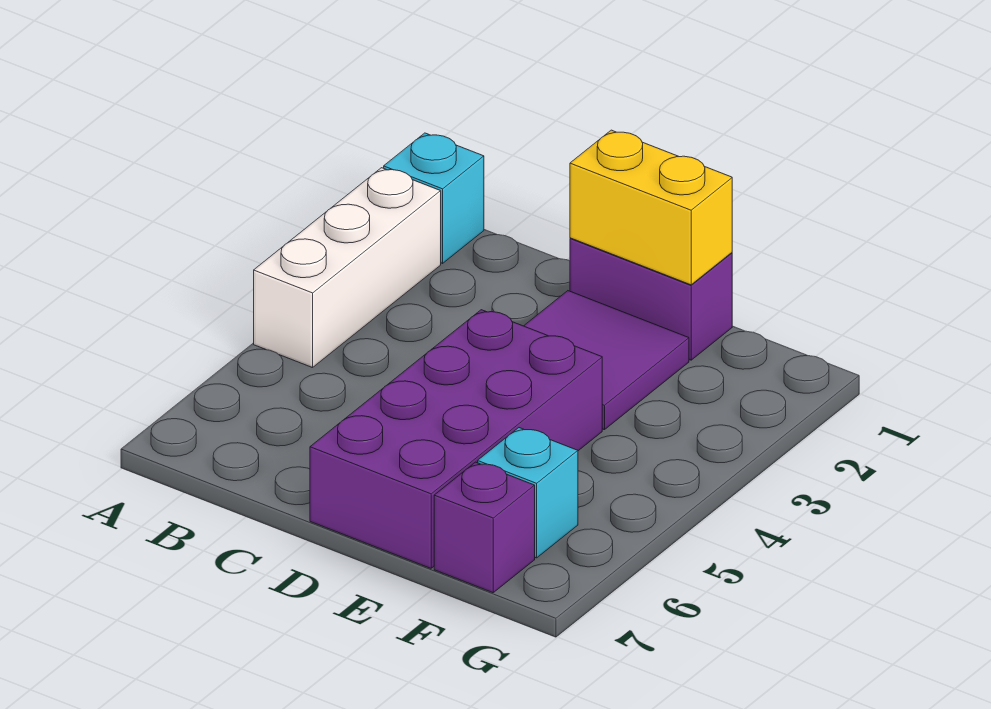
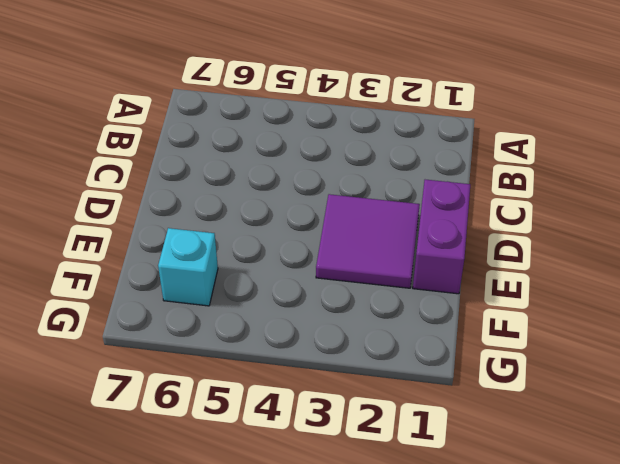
none -> cyan brick A1 level 1
none -> white brick A2:A4 level 1

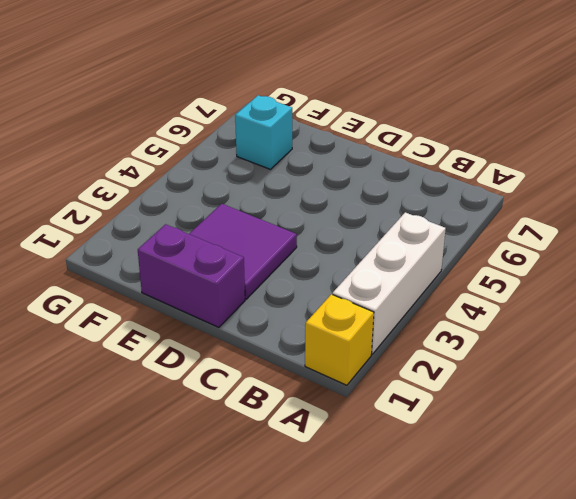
yellow brick A1 level 1 -> cyan brick A1 level 1
none -> purple brick D4:E7 level 1
none -> purple brick F7 level 1

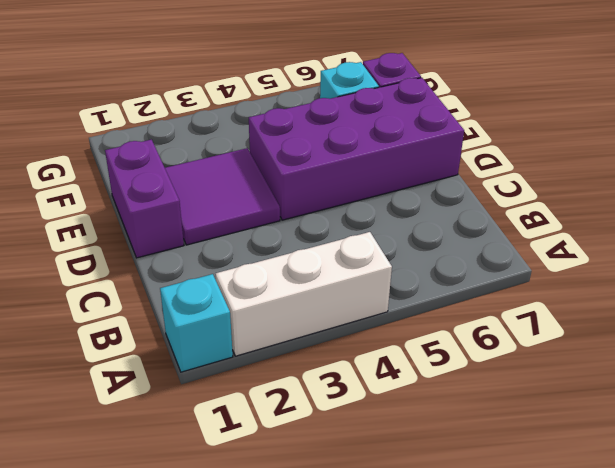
none -> yellow brick D1:E1 level 2

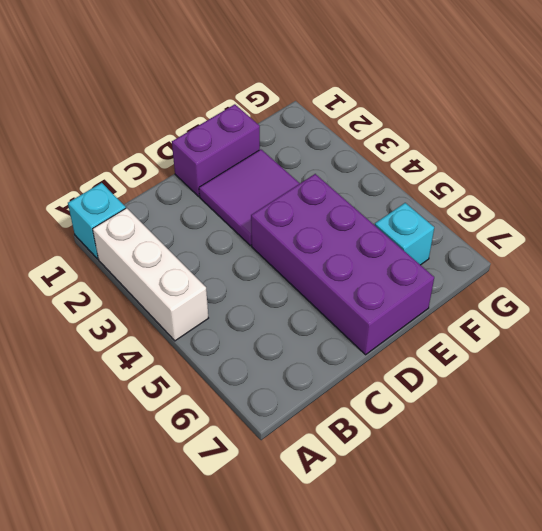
none -> purple brick F7 level 1
none -> yellow brick D1:E1 level 2

